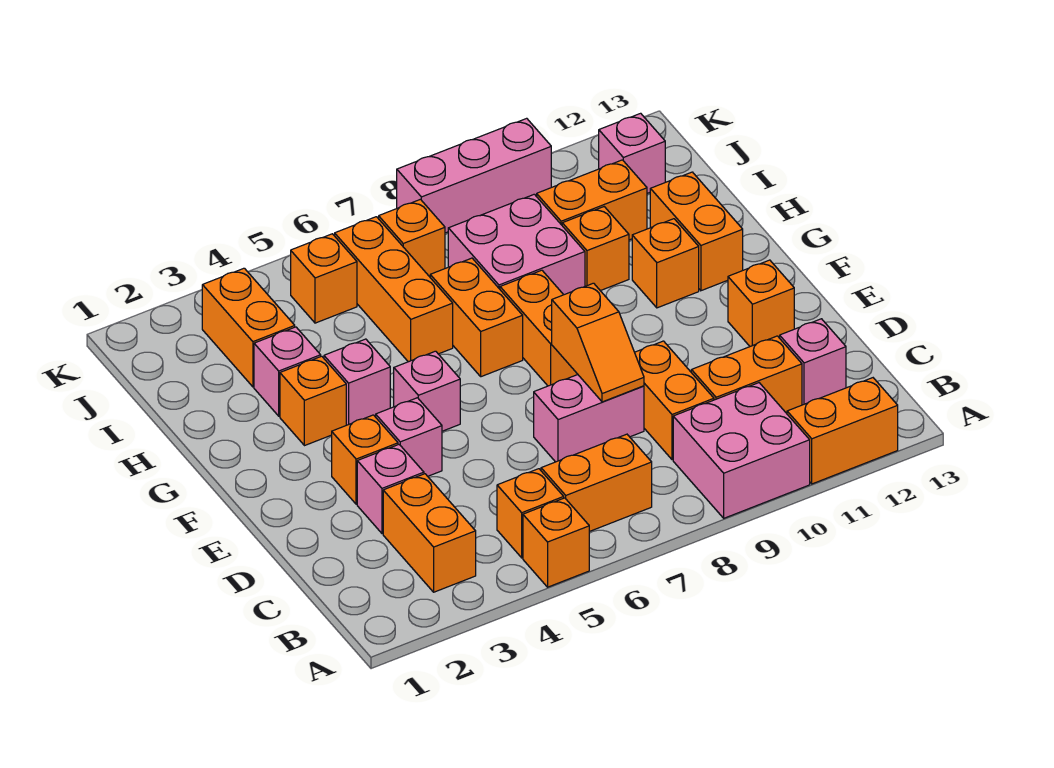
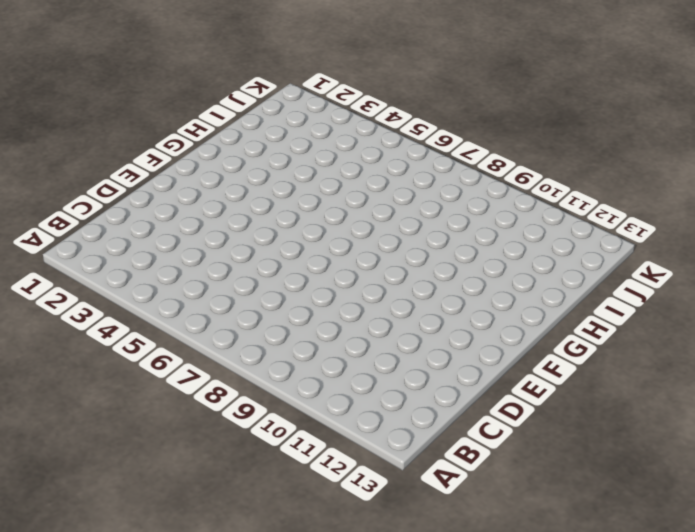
none -> orange brick A5 level 1
none -> pink brick A9:B10 level 1
none -> orange brick A11:A12 level 1
none -> orange brick B3:C3 level 1

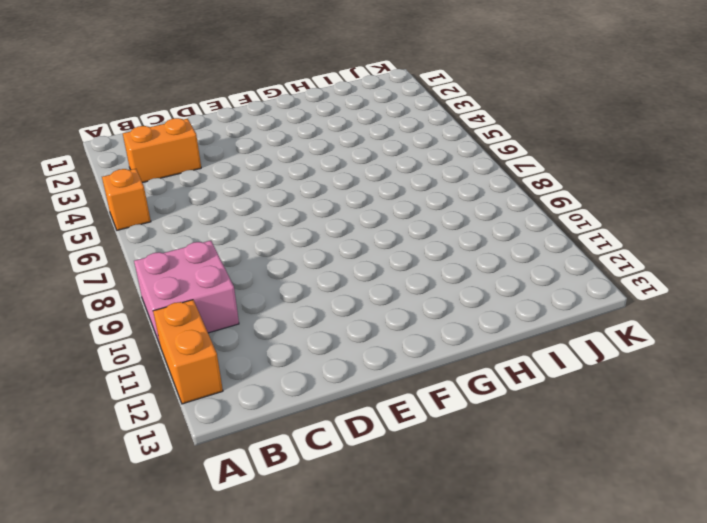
none -> orange brick B5 level 1
none -> orange brick B6:B7 level 1
none -> orange brick C9:D9 level 1
none -> orange brick C10:C11 level 1

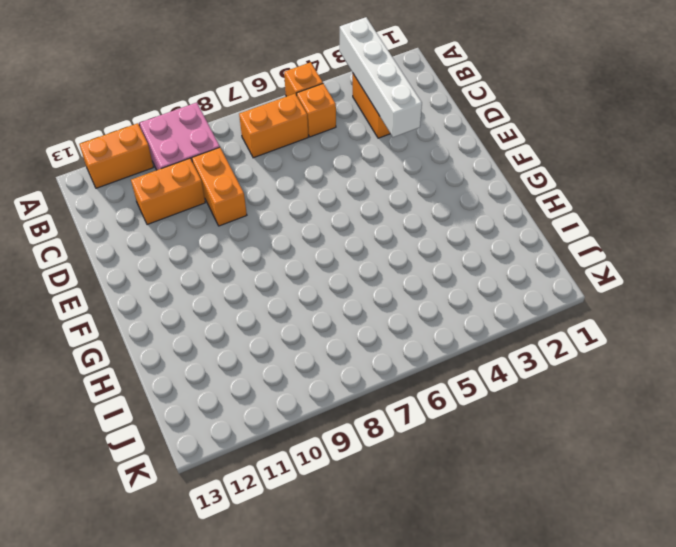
white brick A3:D3 level 2 -> none
none -> pink brick C12 level 1
none -> pink brick D3 level 1
none -> pink brick D7:D8 level 1
none -> orange brick E3 level 1

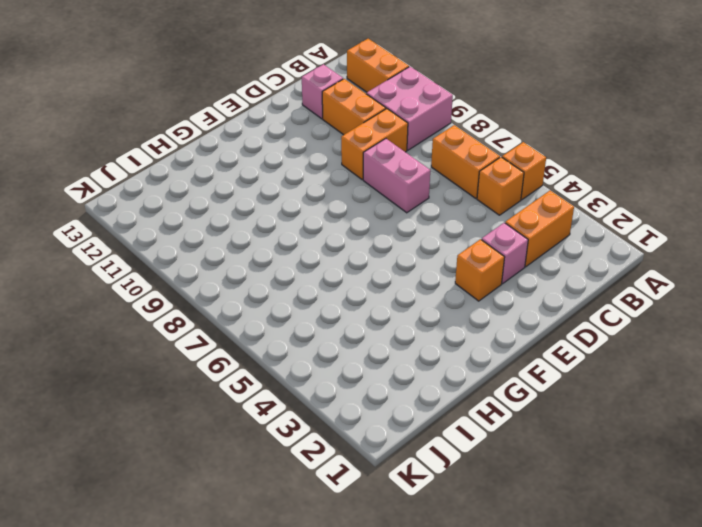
none -> pink brick E4 level 1
none -> orange brick E12 level 1
none -> pink brick F5 level 1
none -> orange brick F8:G8 level 1

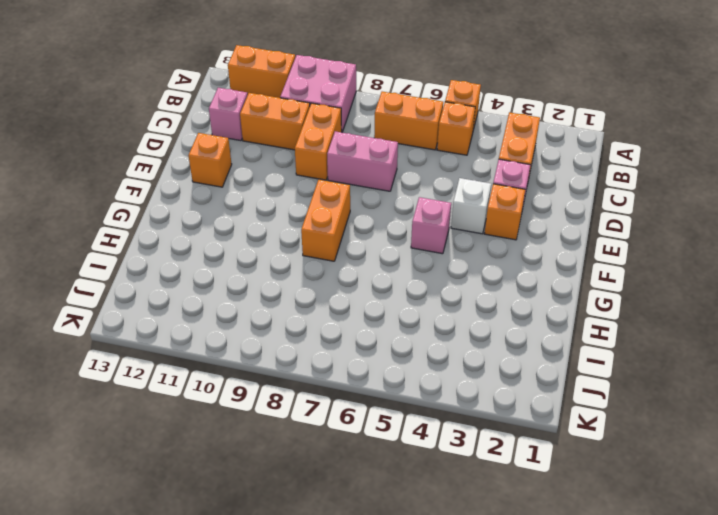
white brick E4 level 1 -> pink brick E4 level 1
none -> orange brick G3 level 1
none -> pink brick G4 level 1
none -> orange brick G7:H7 level 1
none -> orange brick G11 level 1

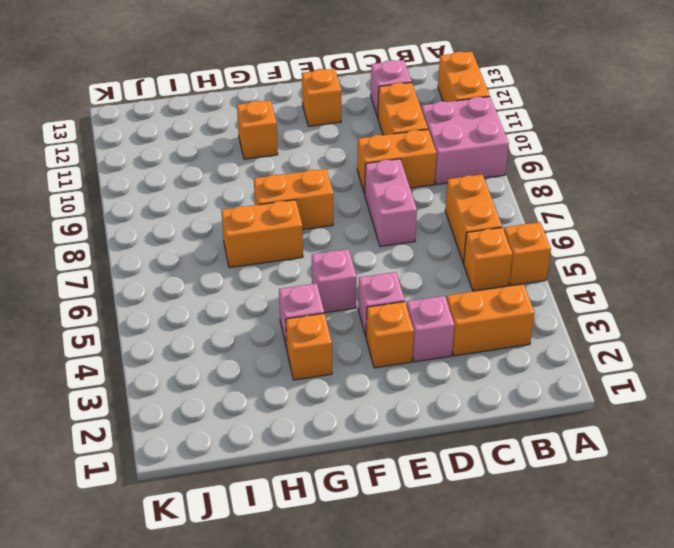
none -> orange brick G12:H12 level 1
none -> pink brick H3 level 1
none -> orange brick H6:J6 level 1
none -> pink brick H8:I9 level 1

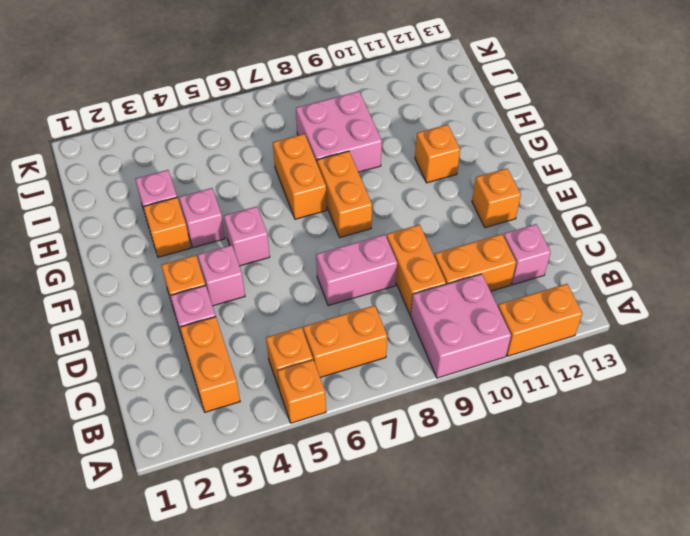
none -> orange brick G12:H12 level 1
none -> orange brick H6:J6 level 1
none -> orange brick H10 level 1
none -> orange brick I3:J3 level 1

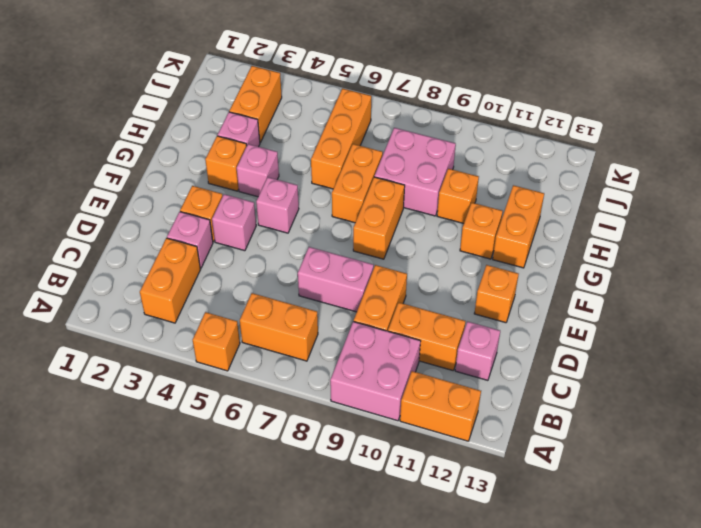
none -> orange brick B5 level 1
none -> orange brick I10:I11 level 1
none -> orange brick J5 level 1
none -> orange brick J7 level 1

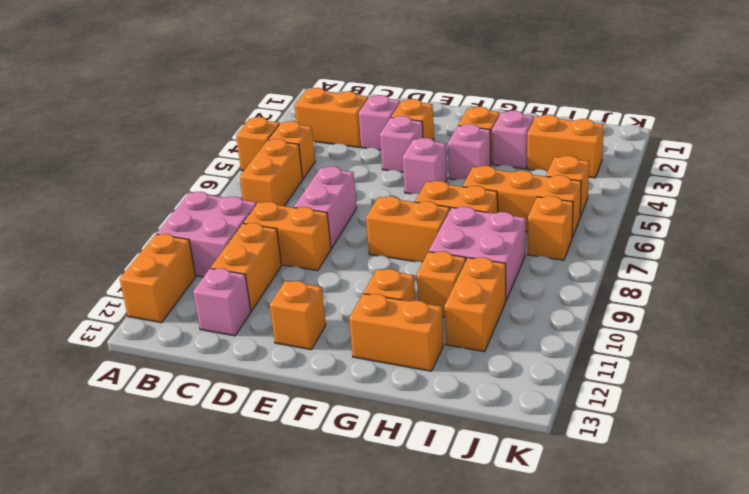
none -> pink brick J12 level 1
none -> pink brick K8:K10 level 1
none -> orange slope D8:E8 level 2 top E

